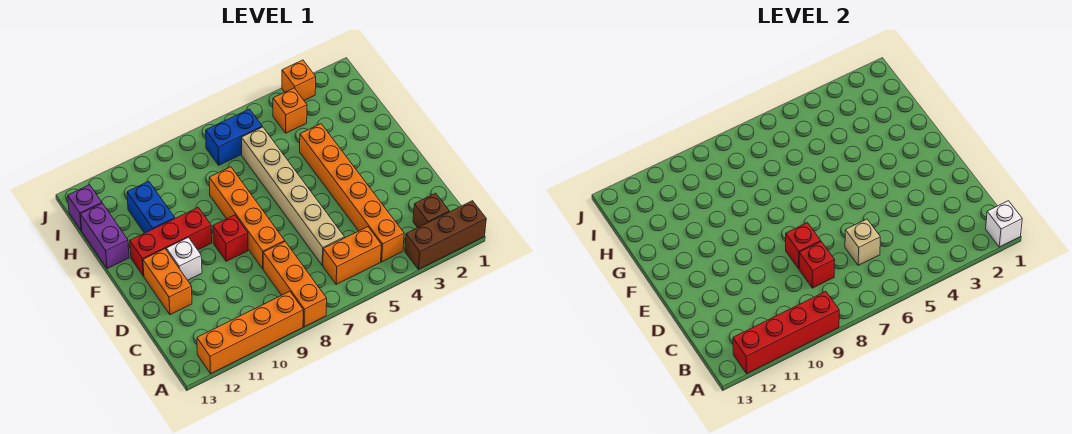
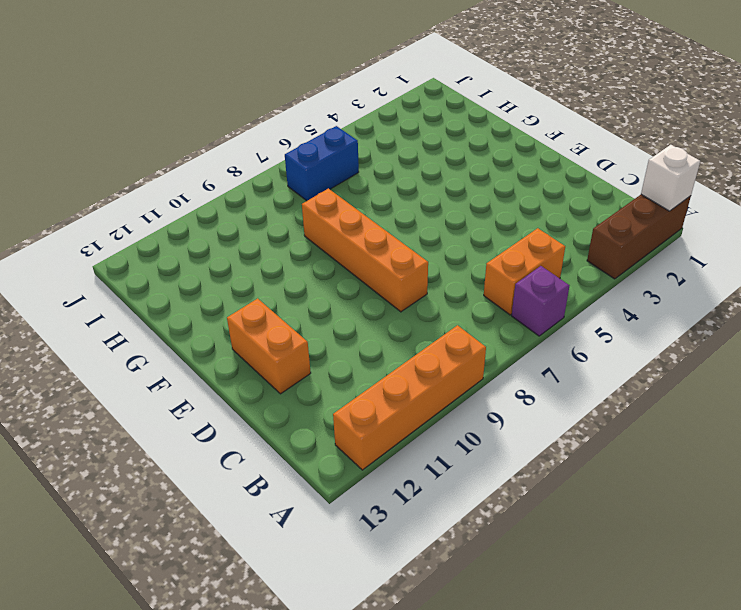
purple brick A6 level 1 -> purple brick I13 level 1
none -> orange brick A8:C8 level 1
none -> brown brick B2 level 1
none -> orange brick B4:G4 level 1

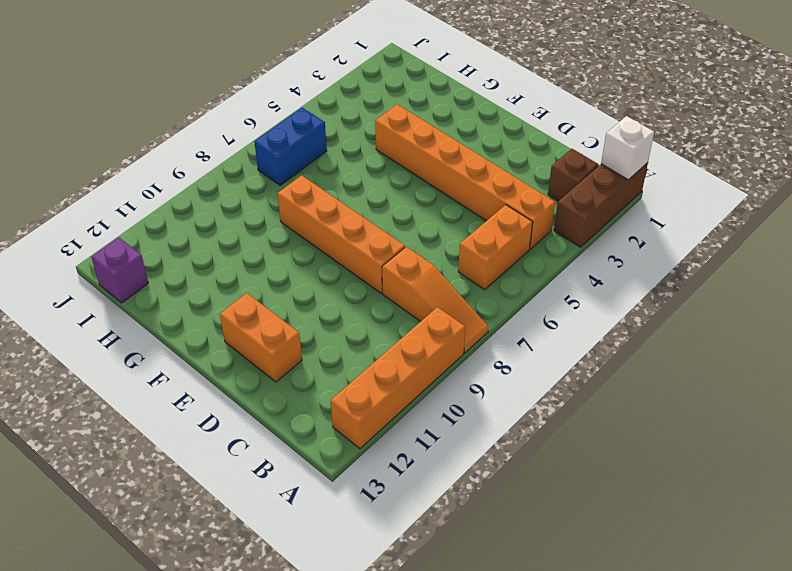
orange slope A8:C8 level 1 top C -> orange brick A8:C8 level 1
none -> tan brick C6:H6 level 1
none -> red brick E9 level 1
none -> white brick E11 level 1

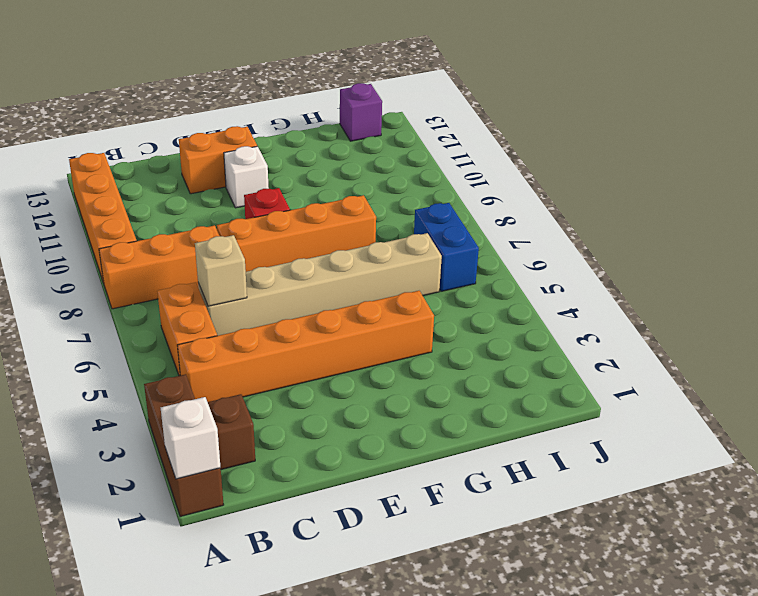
none -> red brick F10:F12 level 1
none -> blue brick G11:H11 level 1
none -> purple brick G13:H13 level 1

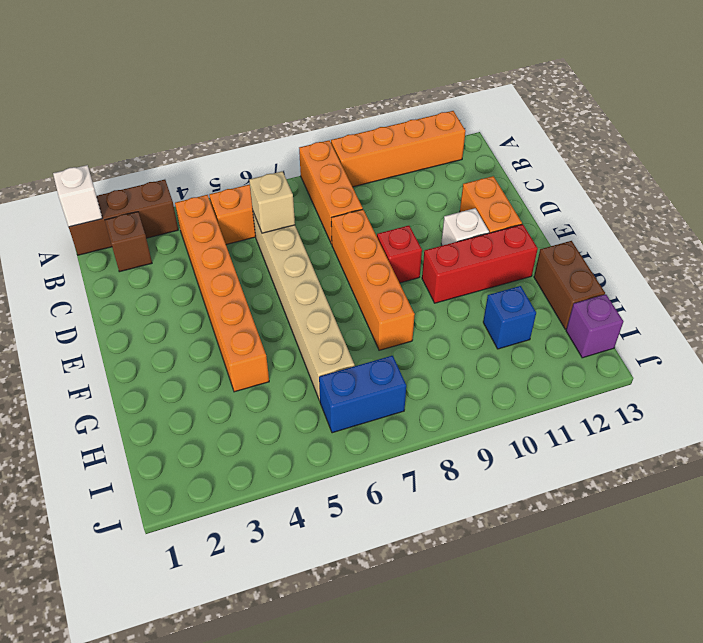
brown brick G13:H13 level 1 -> purple brick G13:H13 level 1
blue brick H11 level 1 -> blue brick G11:H11 level 1
none -> orange brick I4 level 1
none -> orange brick J3 level 1
none -> red brick A9:A12 level 2

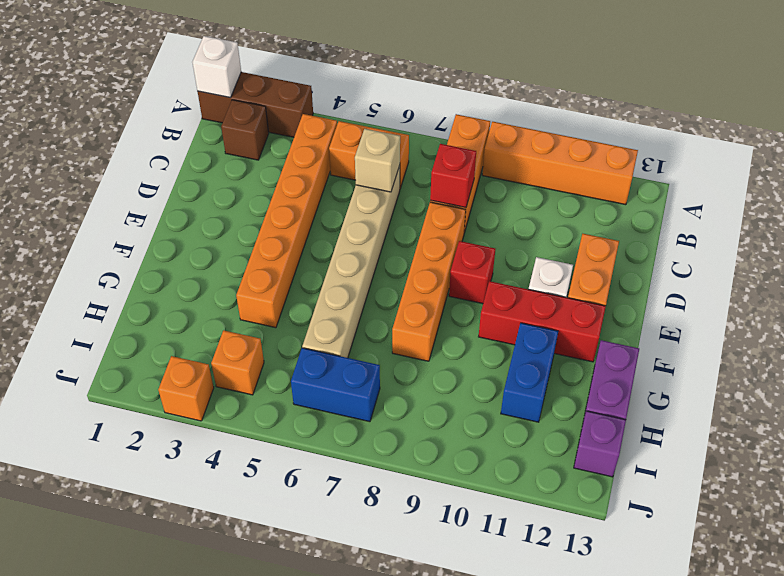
none -> red brick A9:A12 level 2
none -> red brick D8 level 2

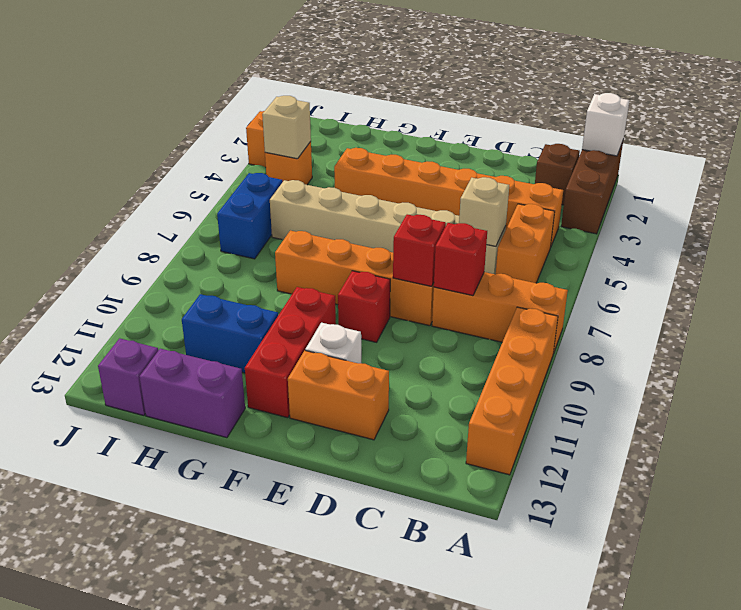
tan brick I4 level 2 -> none
none -> red brick A9:A12 level 2

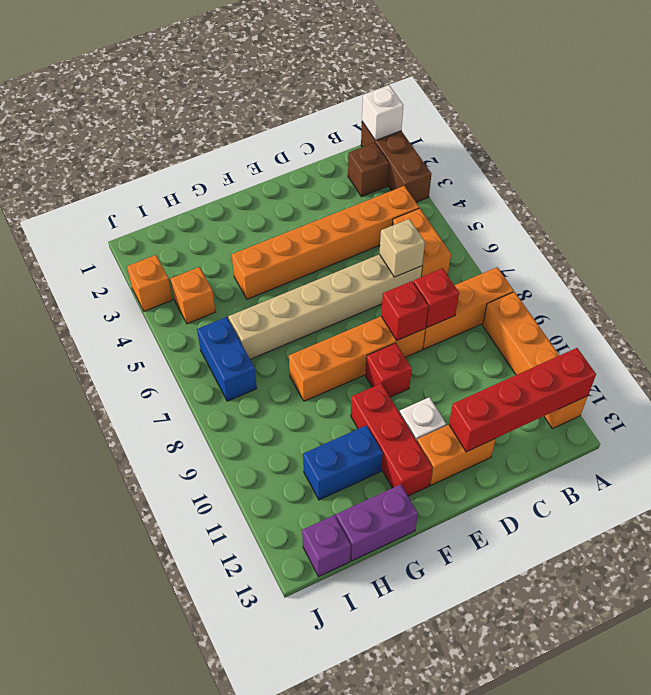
red brick A12:D12 level 2 -> red brick A9:A12 level 2

